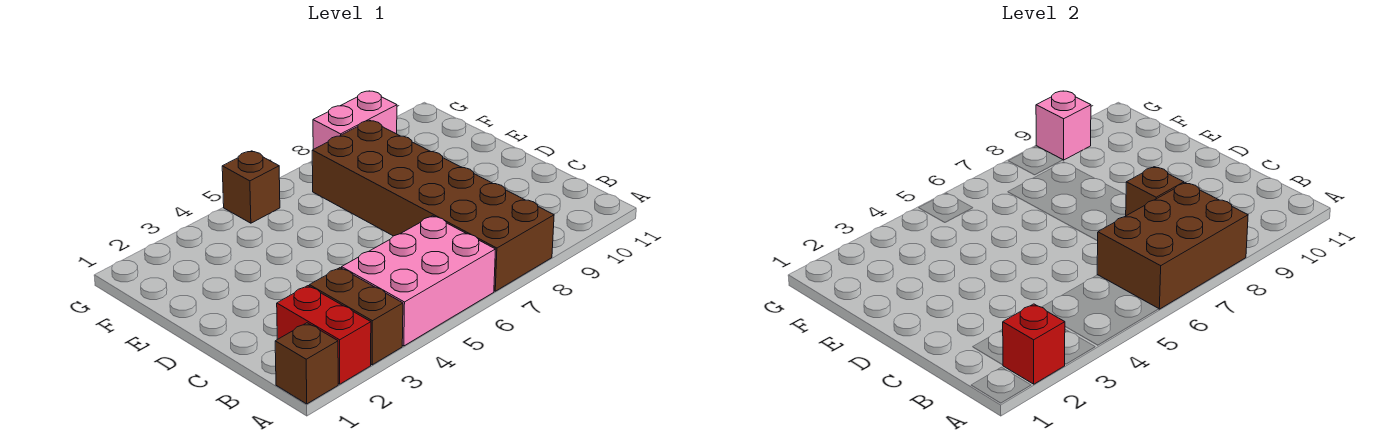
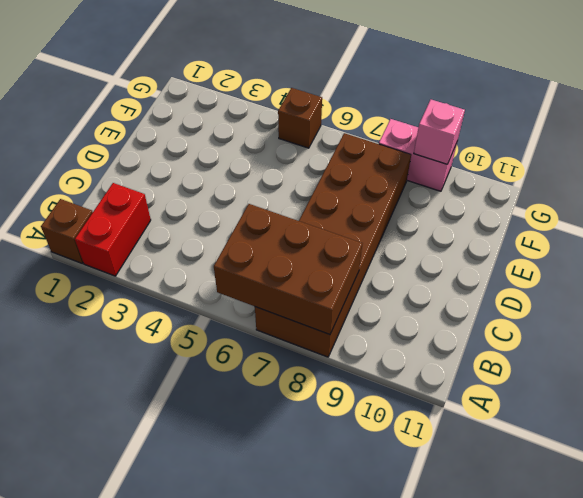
none -> brown brick A3:B3 level 1
none -> pink brick A4:B6 level 1

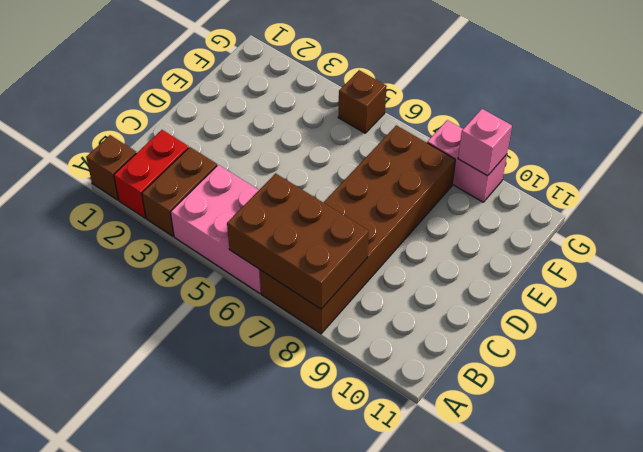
none -> red brick A2 level 2
none -> brown brick C8 level 2

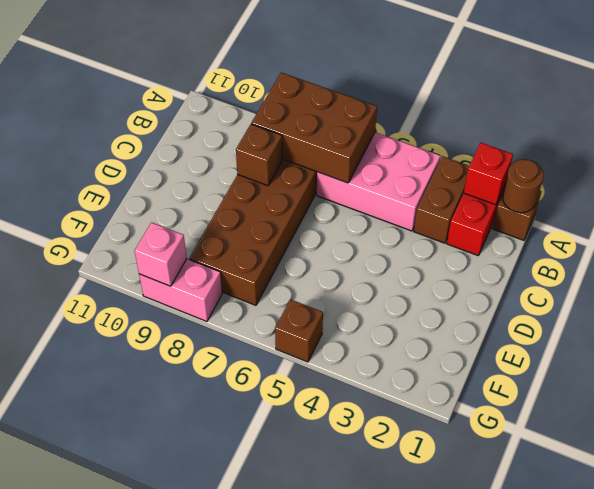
brown round brick A1 level 2 -> none

